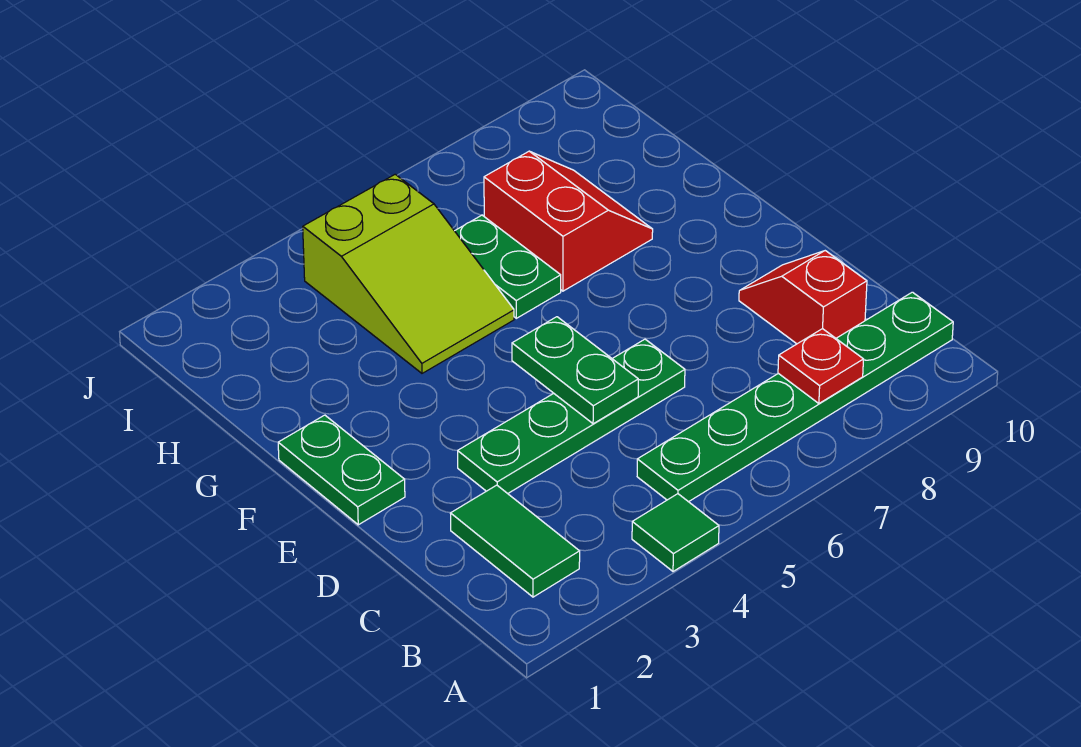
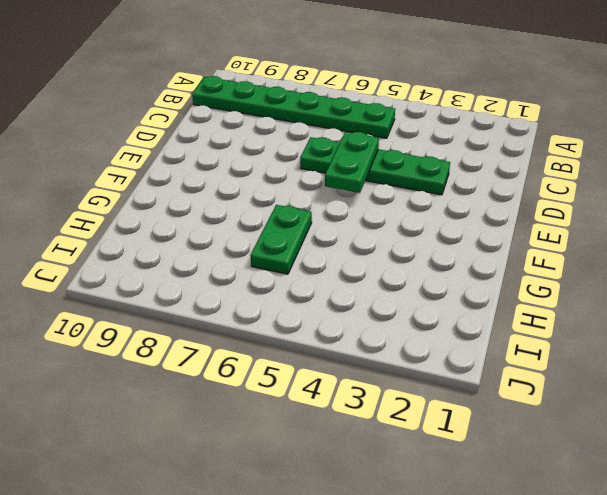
none -> green tile A4 level 1
none -> green tile B2:C2 level 1

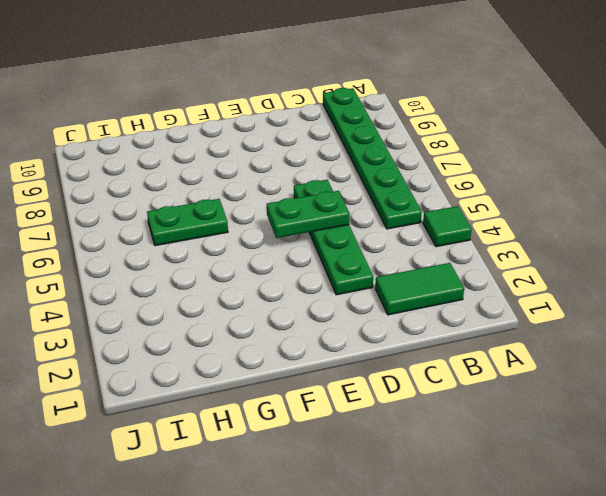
none -> red slope C9:D9 level 1 top C
none -> green plate E1:F1 level 1

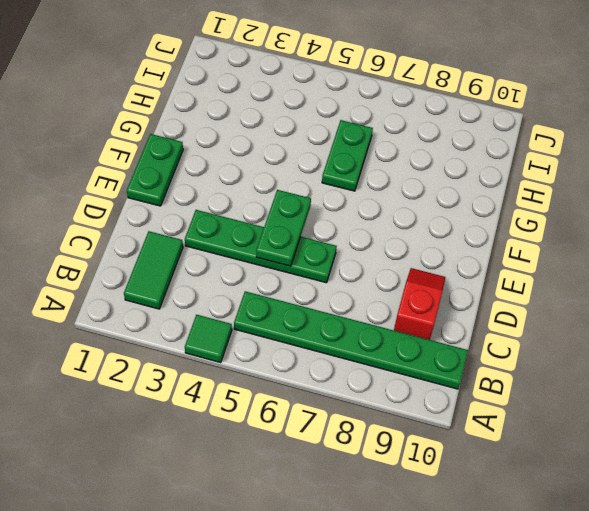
none -> lime slope G4:I5 level 1 top I
none -> red slope G7:H8 level 1 top 7

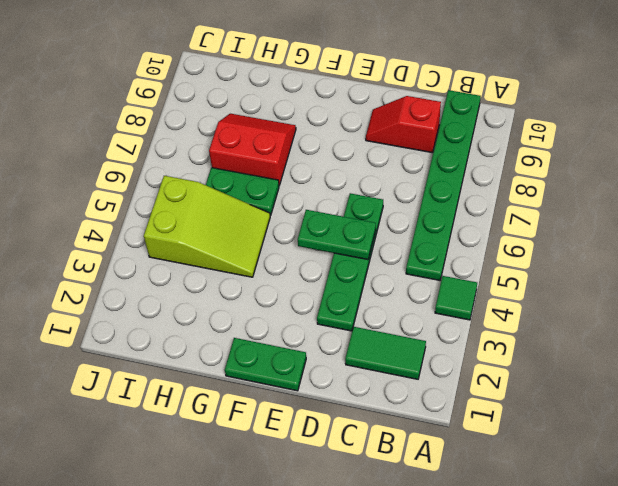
none -> red plate B8 level 2

